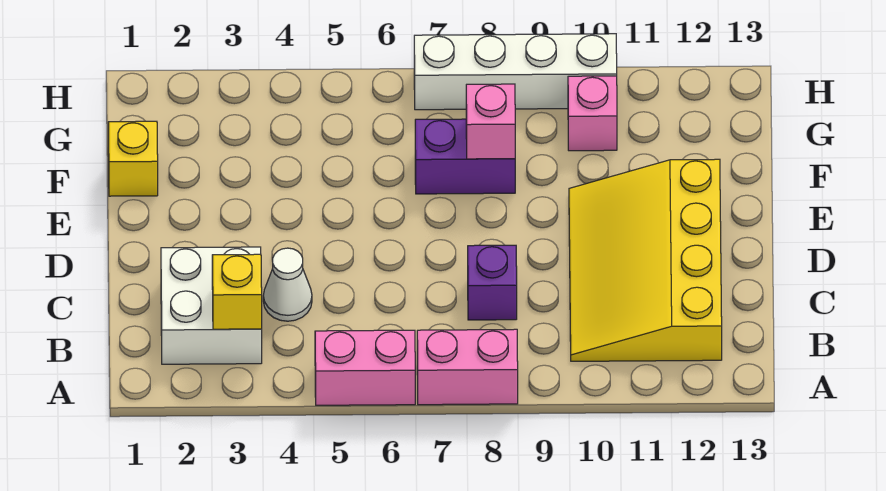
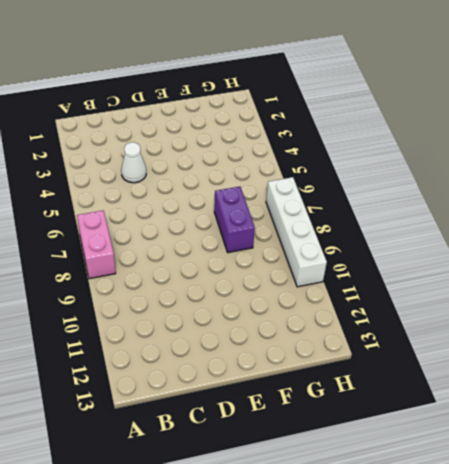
none -> pink brick A5:A6 level 1
none -> white brick B2:C3 level 1
none -> yellow slope B10:E12 level 1 top 12

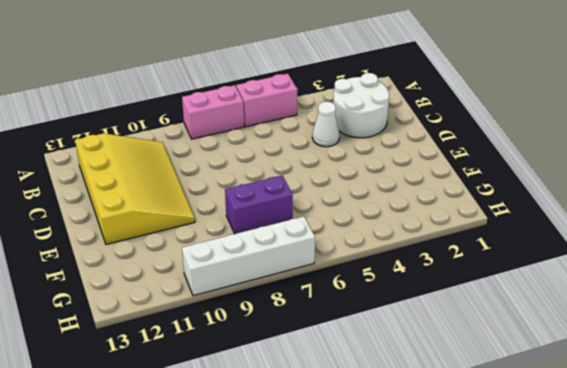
white round brick B2:C3 level 1 -> white brick B2:C3 level 1
none -> purple brick C8 level 1
none -> yellow brick F1 level 1
none -> pink brick G10 level 1

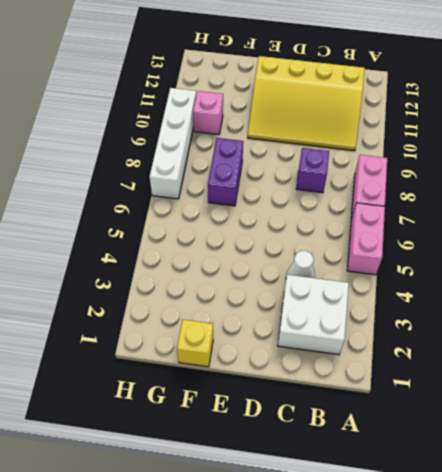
none -> yellow brick B3 level 2
none -> pink brick F8 level 2

